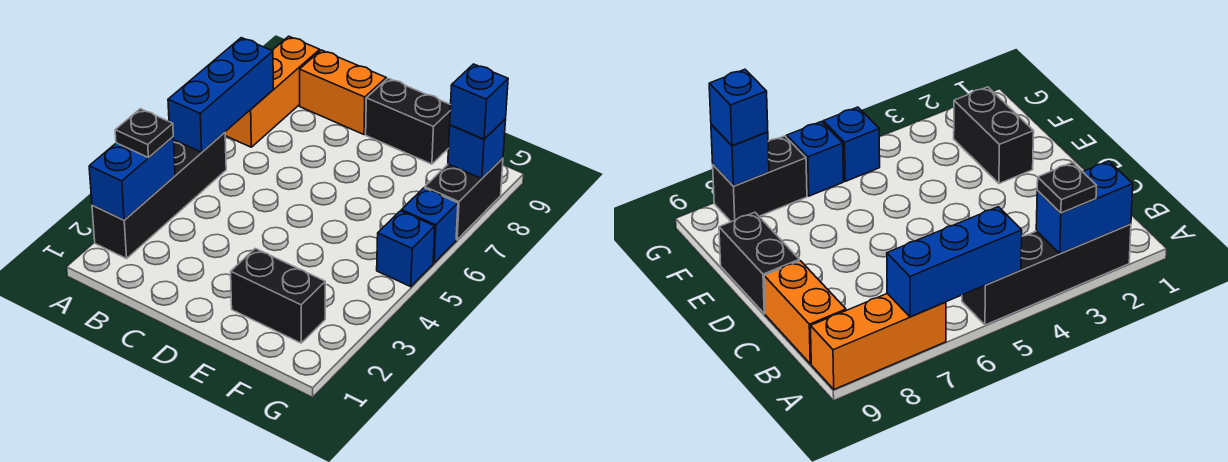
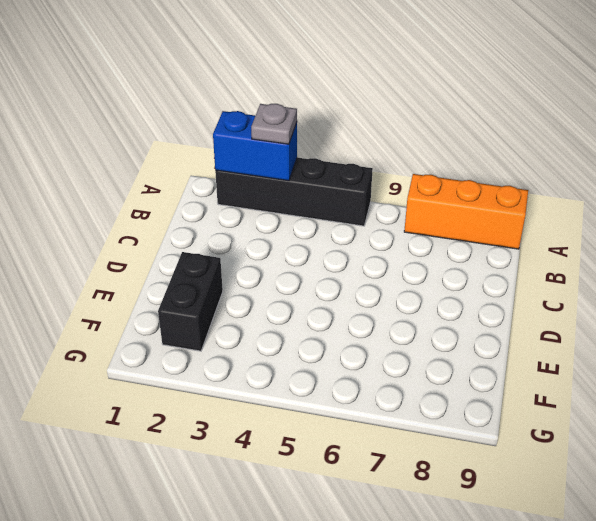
grey plate A3 level 3 -> black plate A3 level 3
none -> orange brick B9:C9 level 1
none -> black brick D9:E9 level 1
none -> blue brick G5 level 1

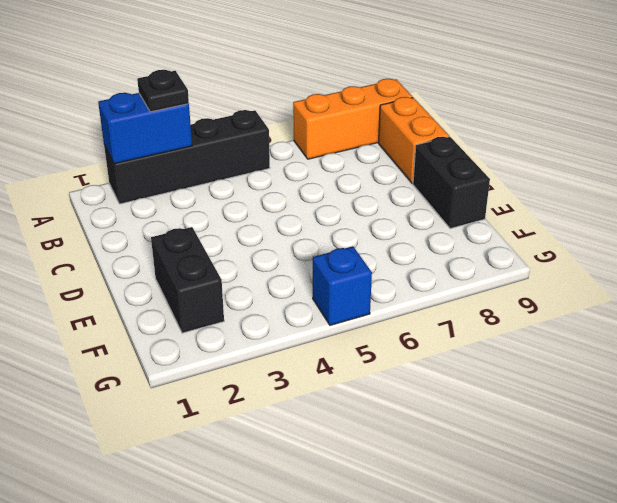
none -> blue brick G6 level 1
none -> black brick G7:G8 level 1
none -> blue brick A5:A7 level 2

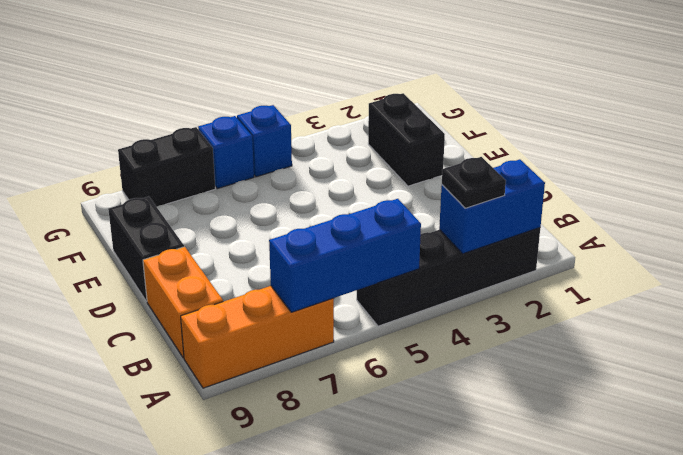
none -> blue brick G8 level 2
none -> blue brick G8 level 3

